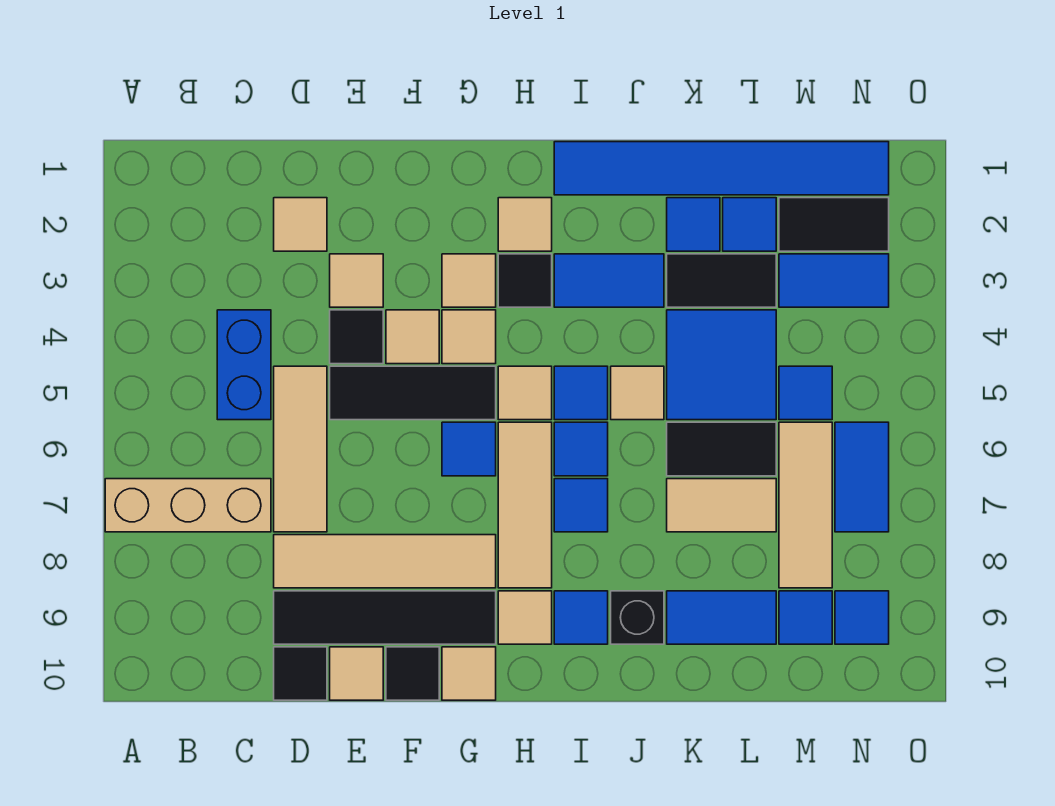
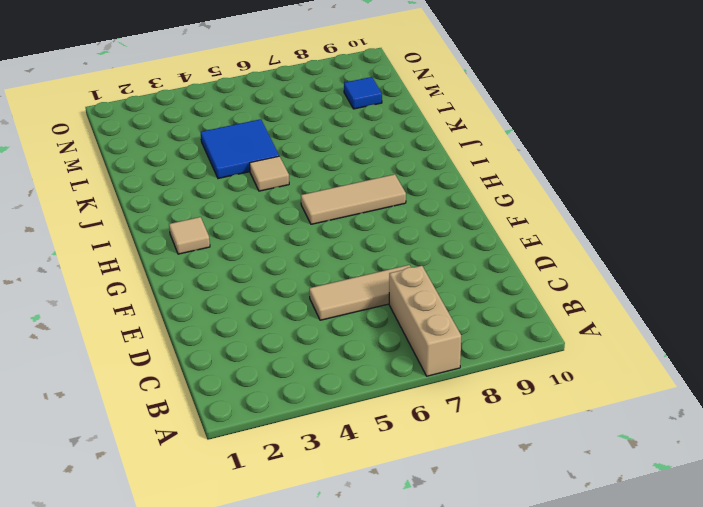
none -> blue brick C4:C5 level 1
none -> tan tile D2 level 1
none -> tan tile D8:G8 level 1
none -> black tile D9:G9 level 1

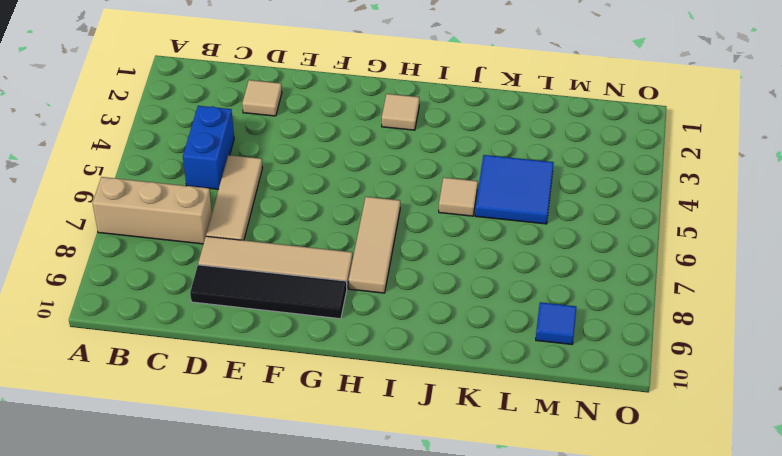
none -> black tile D10 level 1
none -> tan tile E3 level 1
none -> black tile E4 level 1
none -> black tile E5:G5 level 1

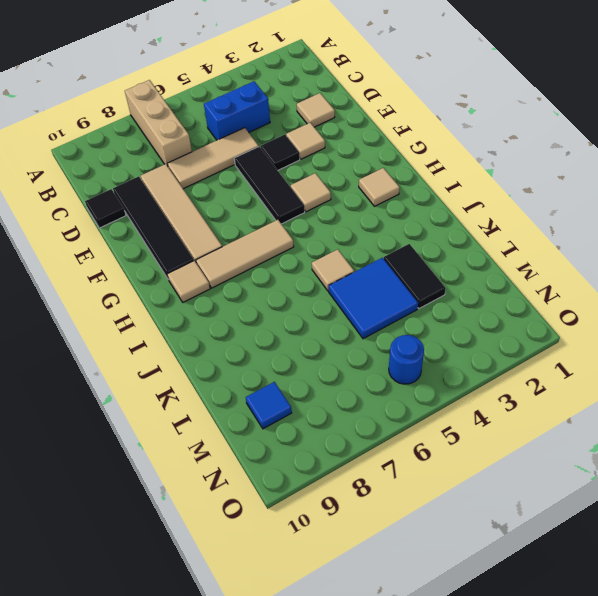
blue round brick N5 level 1 -> none
none -> tan tile E10 level 1
none -> tan tile F4 level 1
none -> black tile F10 level 1
none -> tan tile G3 level 1

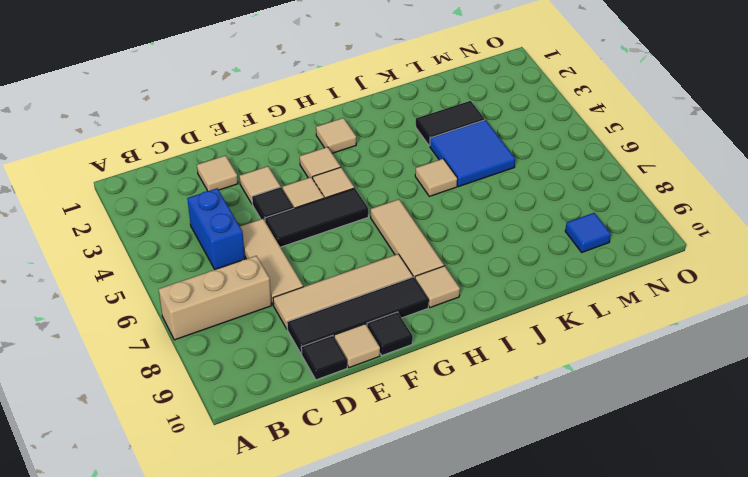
none -> blue tile G6 level 1
none -> tan tile G10 level 1
none -> black tile H3 level 1
none -> tan tile H5 level 1

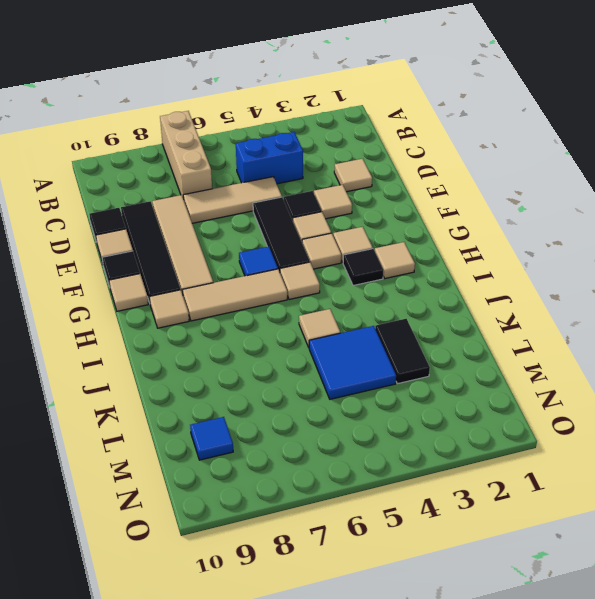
none -> blue tile I1:N1 level 1
none -> blue tile I3:J3 level 1
none -> blue tile I5 level 1
none -> blue tile I6 level 1

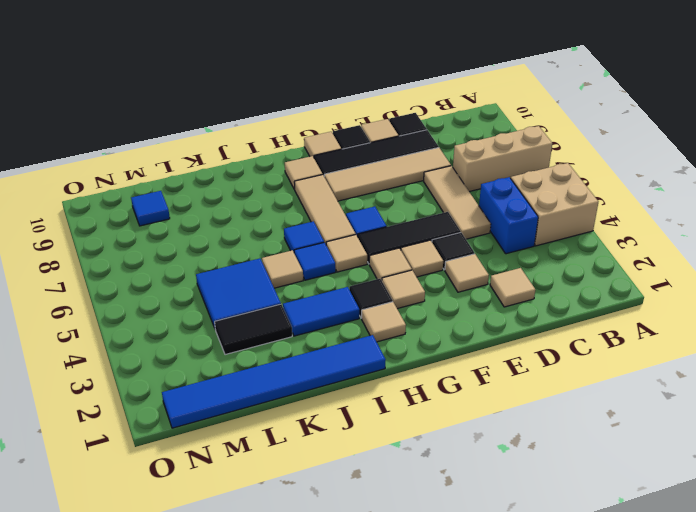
tan brick A4:B5 level 1 -> none
none -> blue tile I7 level 1
none -> blue tile I9 level 1
none -> black brick J9 level 1
none -> blue tile K2 level 1

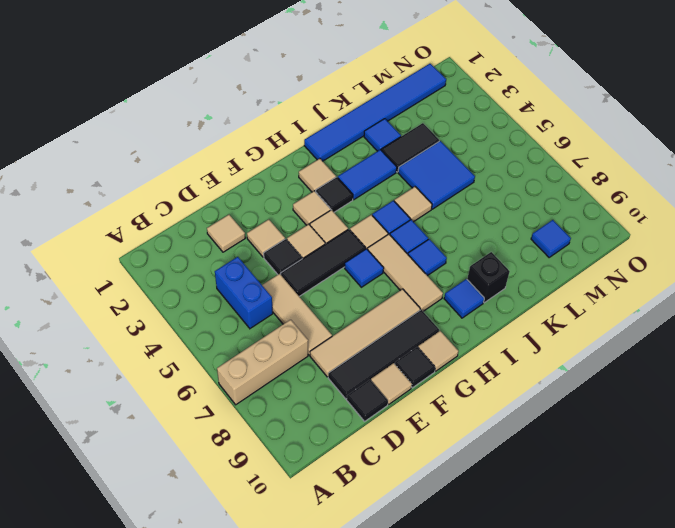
none -> tan tile H9 level 1
none -> black tile K6:L6 level 1
none -> tan tile K7:L7 level 1
none -> blue tile K9:L9 level 1

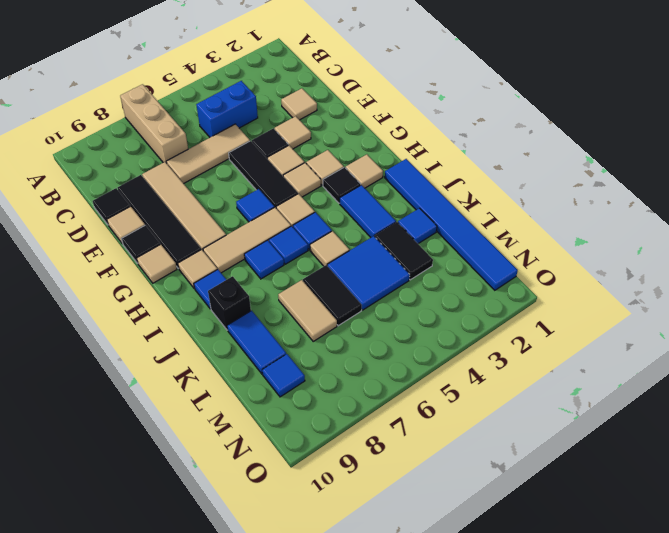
none -> blue tile L2 level 1
none -> black tile M2:N2 level 1
none -> blue tile M3:N3 level 1
none -> blue tile M5 level 1

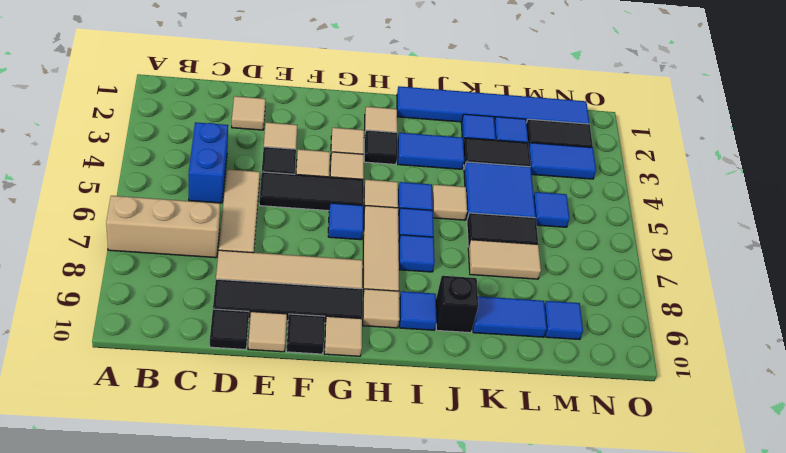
none -> tan tile M6:M8 level 1
none -> blue tile N6:N7 level 1
none -> blue tile N9 level 1

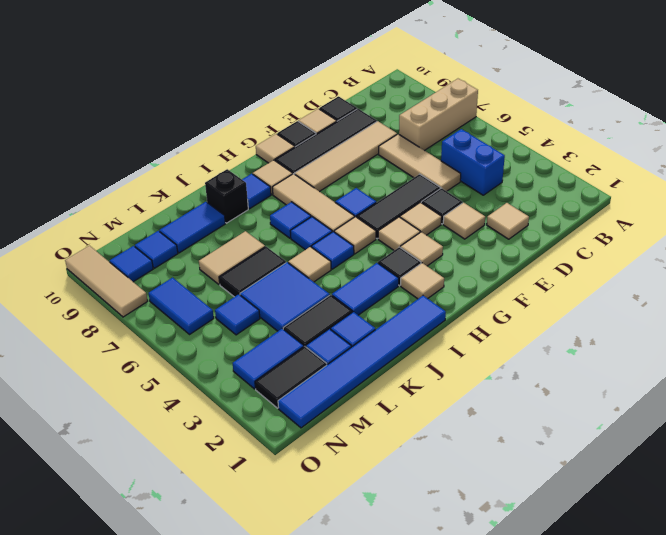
tan tile O8:O10 level 1 -> tan tile M6:M8 level 1

